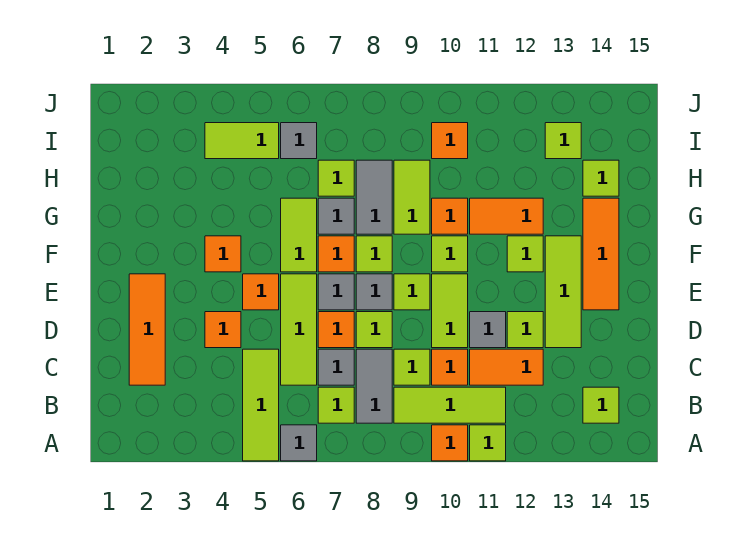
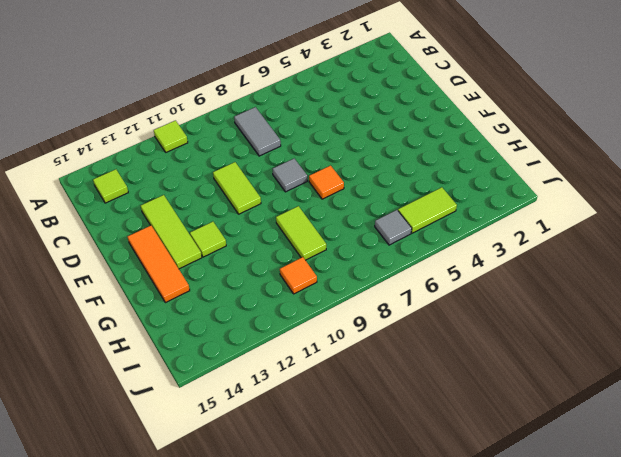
none -> lime tile A5:C5 level 1
none -> grey tile A6 level 1
none -> orange tile A10 level 1
none -> lime tile B7 level 1

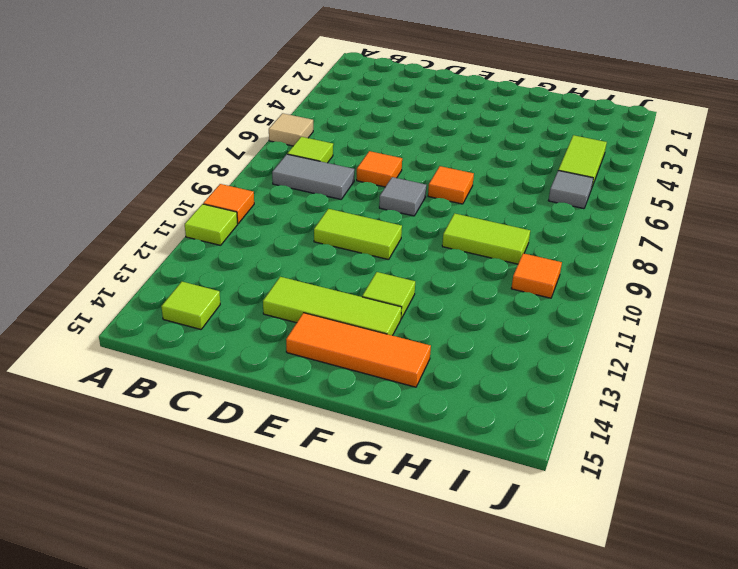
tan tile A6 level 1 -> grey tile A6 level 1
none -> lime tile A5:C5 level 1
none -> lime tile B9:B11 level 1
none -> orange tile C2:E2 level 1
none -> lime tile C6:E6 level 1

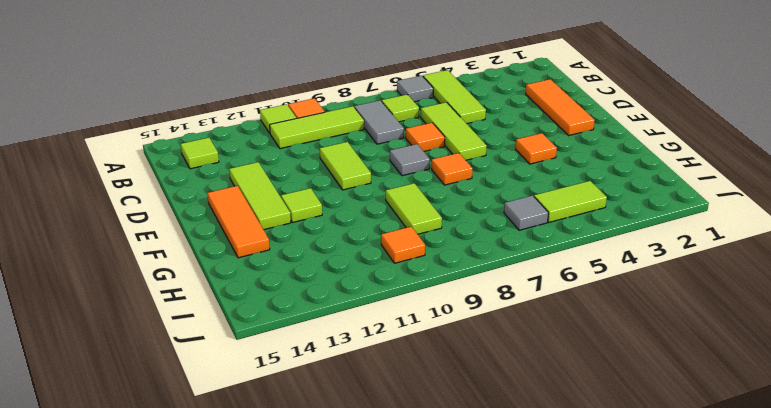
none -> grey tile C7 level 1
none -> lime tile C9 level 1
none -> orange tile C10 level 1
none -> orange tile C11:C12 level 1

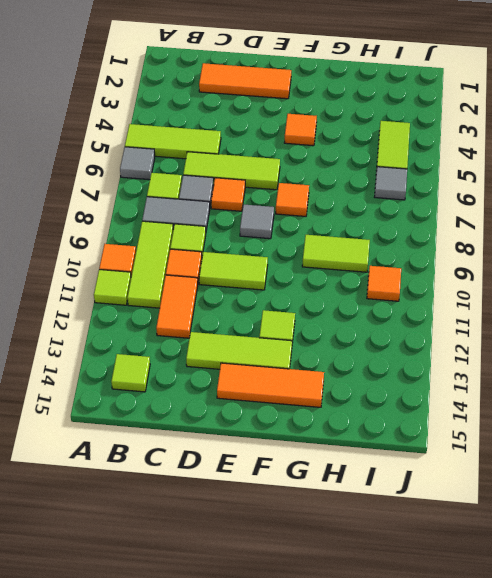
none -> orange tile D4 level 1
none -> lime tile D8 level 1
none -> grey tile D11 level 1
none -> lime tile D12 level 1

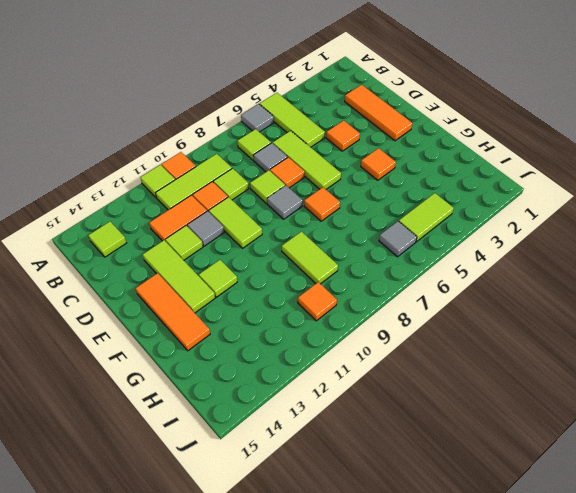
none -> grey tile B8:C8 level 1
none -> orange tile E5 level 1
none -> grey tile E7 level 1
none -> lime tile E9 level 1

